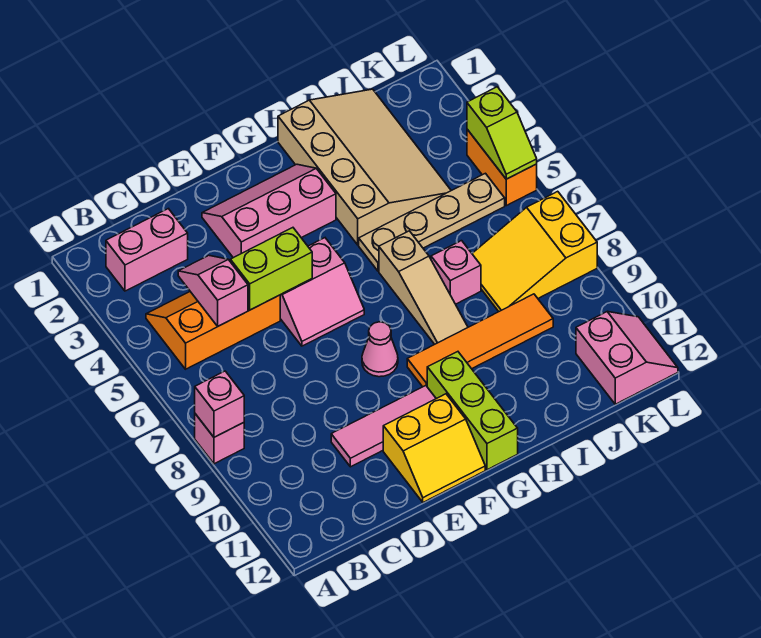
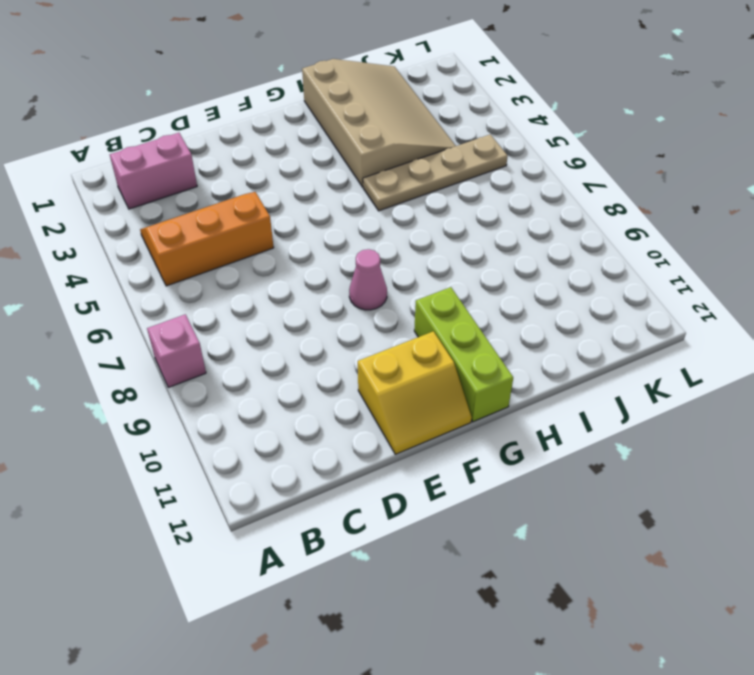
none -> pink tile D10:F10 level 1
none -> pink slope E2:G3 level 1 top 3
none -> pink slope E5:F6 level 1 top 5

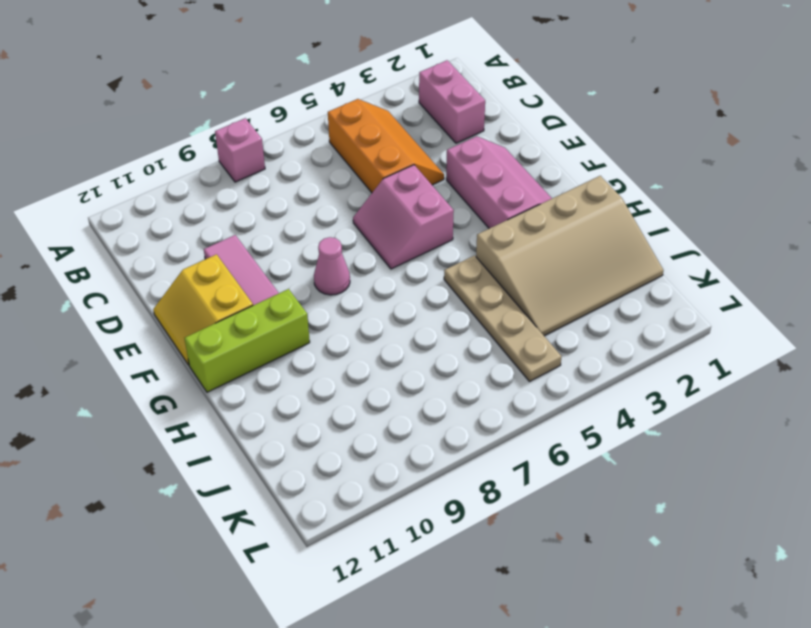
none -> orange tile G9:J9 level 1
none -> tan slope H6:H8 level 1 top 6
none -> pink brick I7 level 1

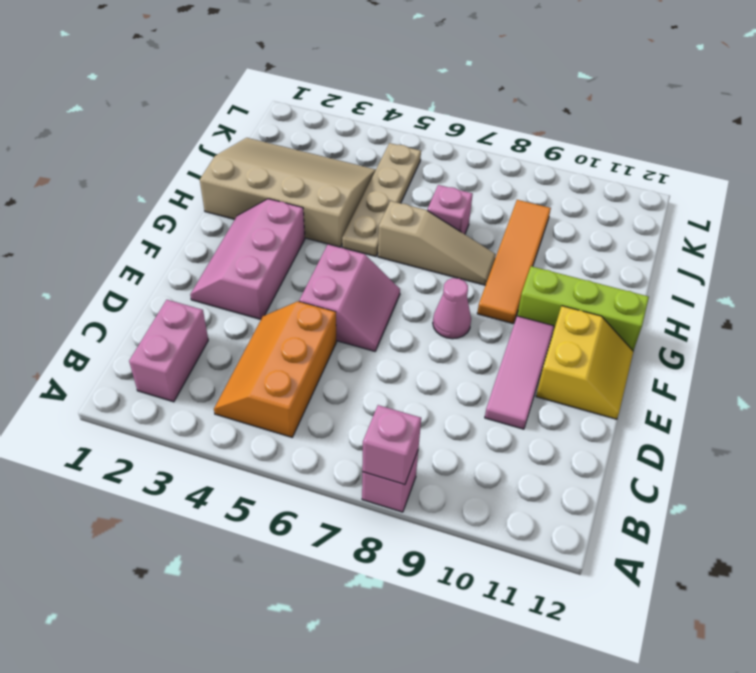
none -> yellow slope J7:L8 level 1 top L
none -> pink slope K11:L12 level 1 top K
none -> orange brick L4:L5 level 1

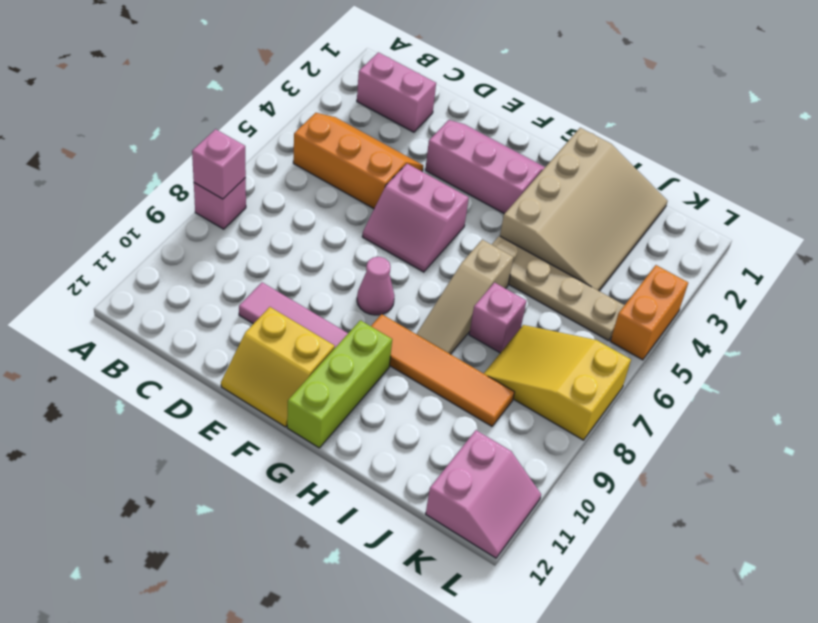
none -> pink slope C4:C5 level 2 top 5
none -> lime brick D5:E5 level 2
none -> lime slope L4:L5 level 2 top 4

